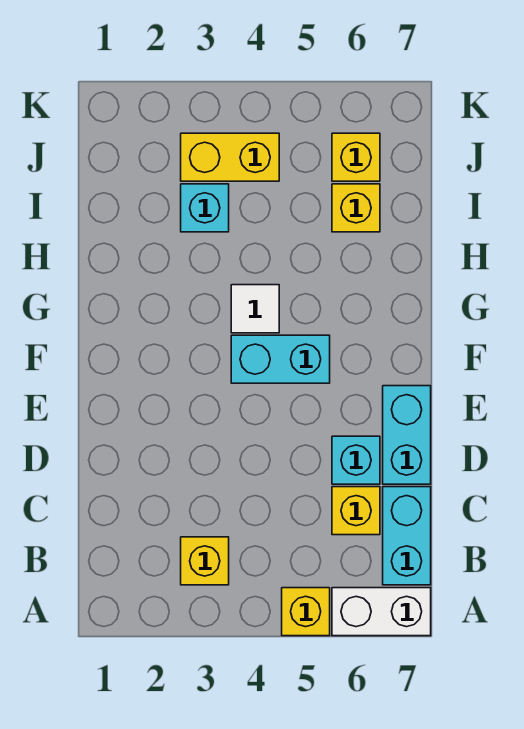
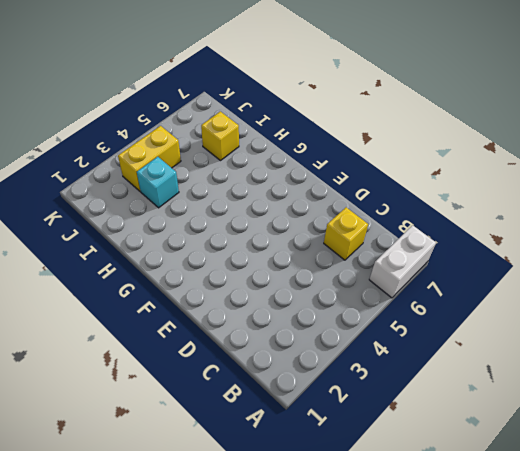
none -> yellow brick A5 level 1
none -> yellow brick B3 level 1
none -> cyan brick B7:C7 level 1

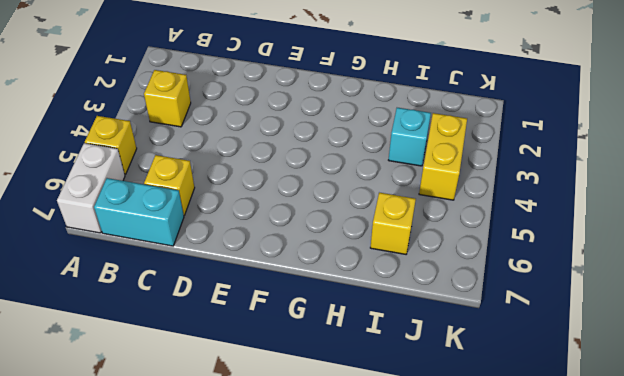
none -> cyan brick D6 level 1
none -> cyan brick D7:E7 level 1
none -> cyan brick F4:F5 level 1

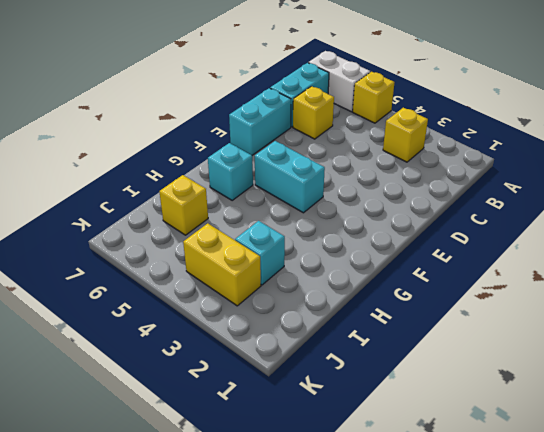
cyan brick G6 level 1 -> cyan brick D6 level 1
none -> white tile G4 level 1
none -> yellow brick J6 level 1

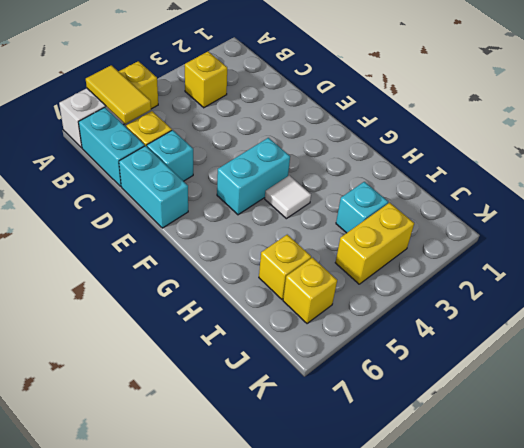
yellow tile A6:B6 level 2 -> none

